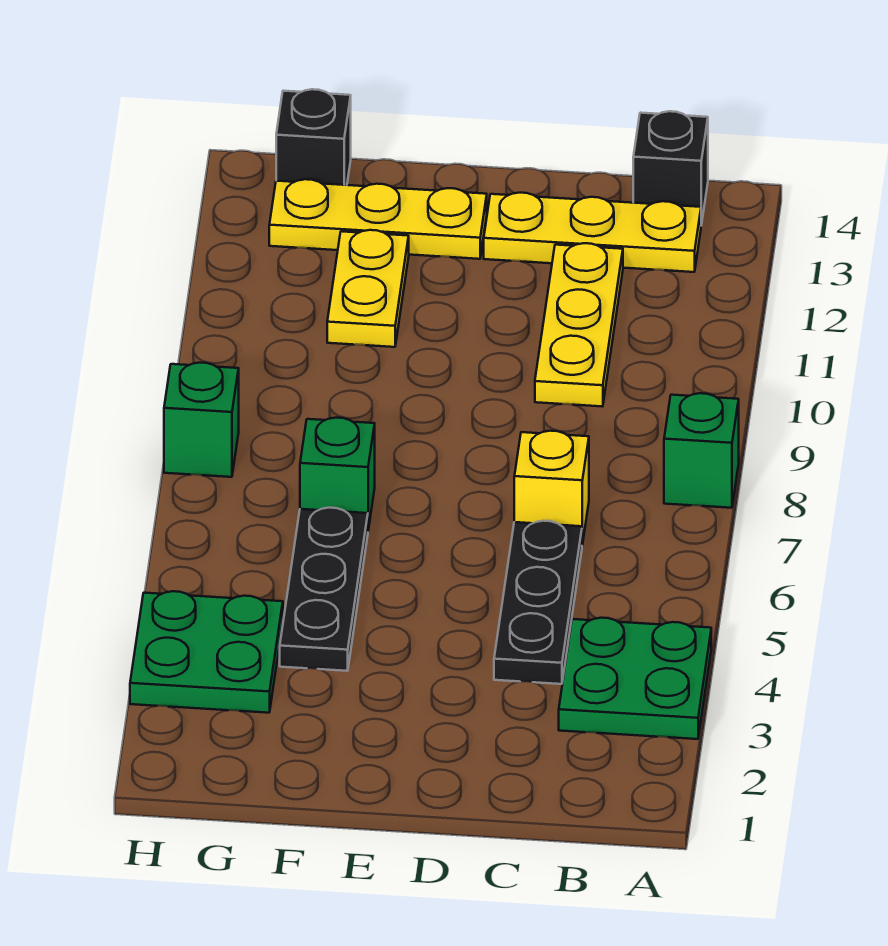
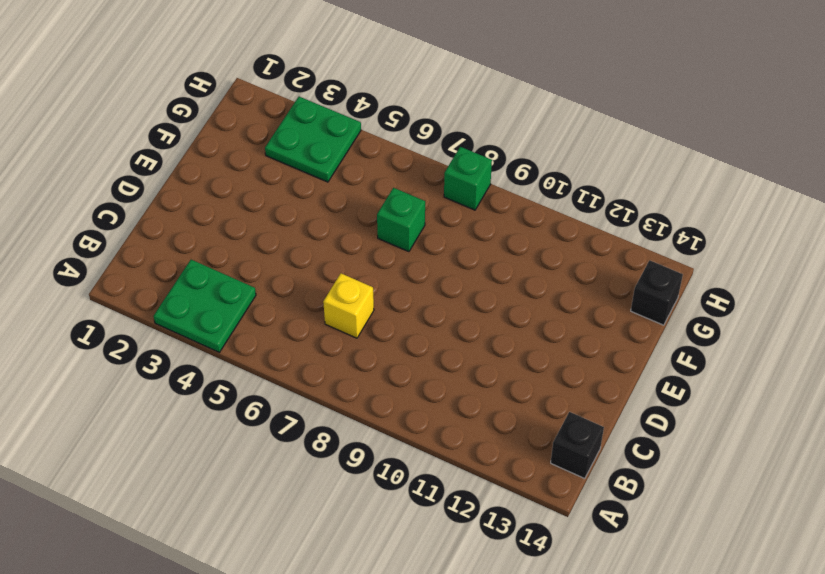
none -> green brick A8 level 1
none -> yellow plate B13:D13 level 1
none -> black plate C4:C6 level 1

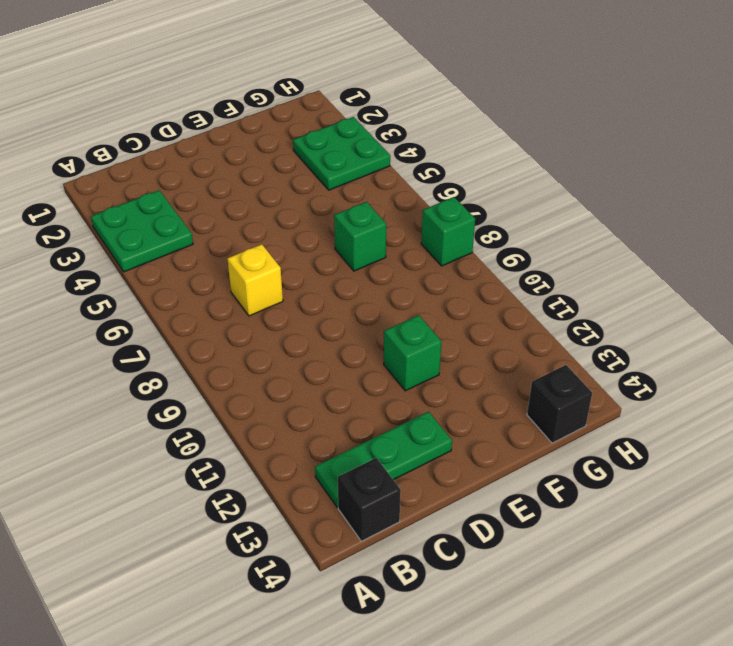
green plate B13:D13 level 1 -> yellow plate B13:D13 level 1
green brick E11 level 1 -> green brick A8 level 1
none -> black plate C4:C6 level 1
none -> yellow plate C10:C12 level 1
none -> yellow plate E13:G13 level 1

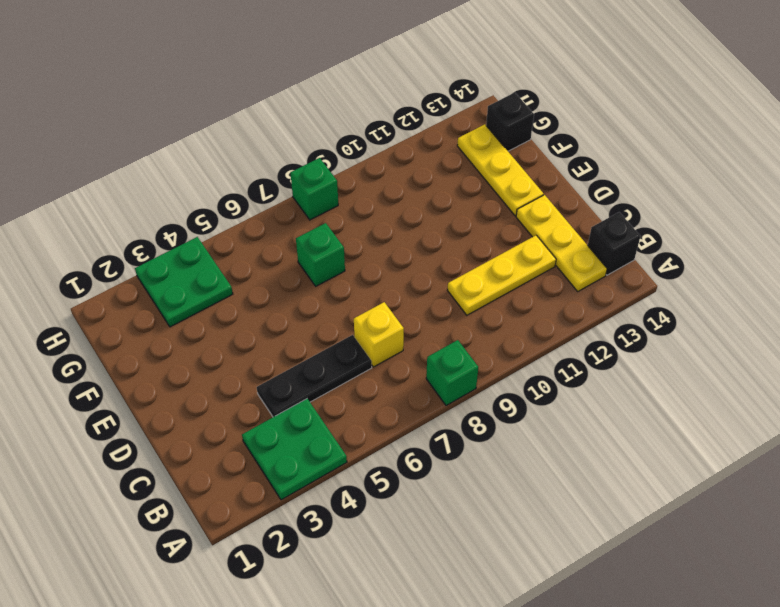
none -> black plate F4:F6 level 1
none -> yellow plate F11:F12 level 1

